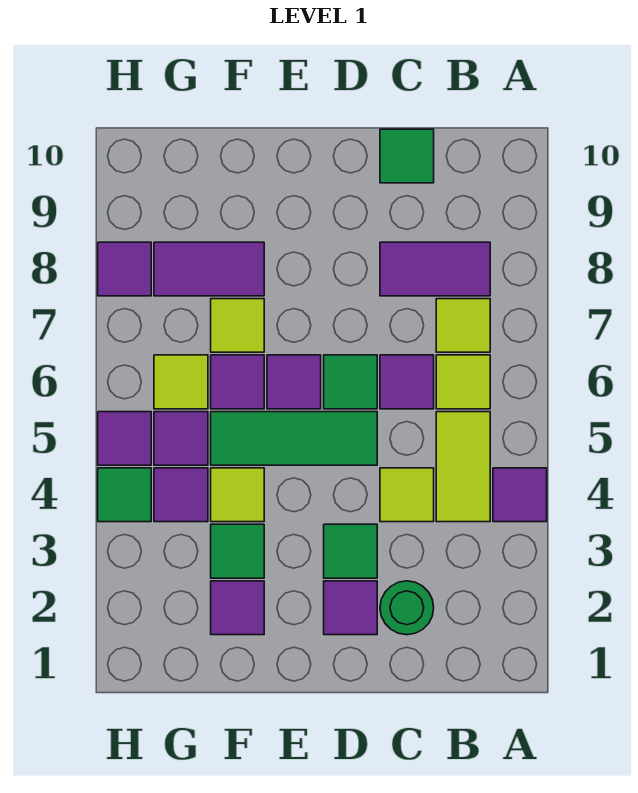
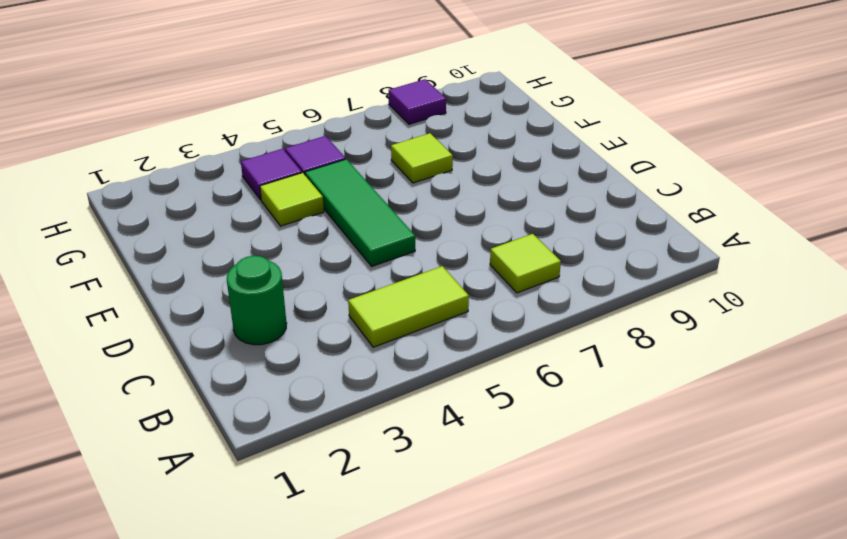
none -> purple tile A4 level 1
none -> lime tile B6 level 1
none -> purple tile B8:C8 level 1

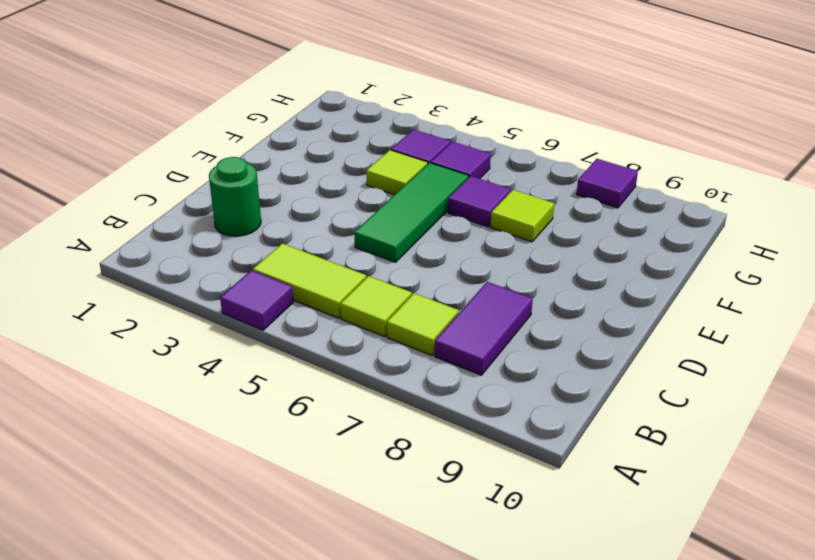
none -> lime tile C4 level 1
none -> purple tile C6 level 1
none -> green tile C10 level 1

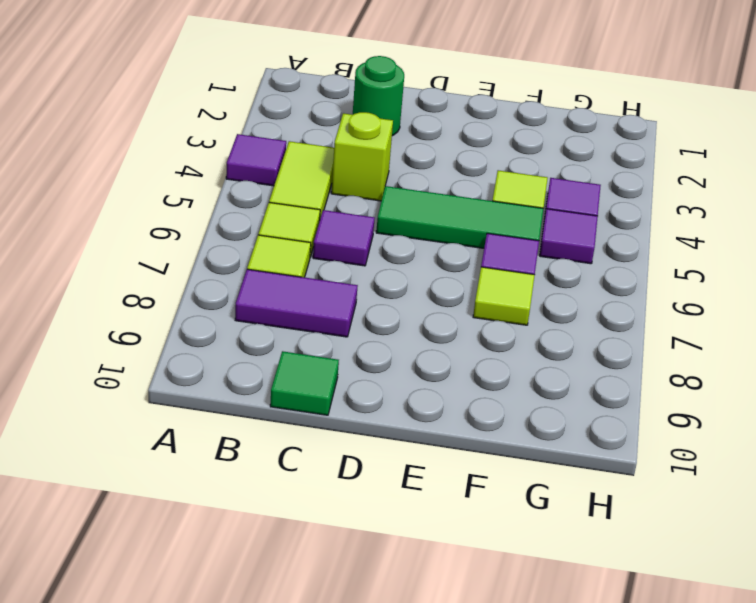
lime brick C4 level 1 -> lime tile C4 level 1
none -> purple tile D2 level 1
none -> green tile D3 level 1
none -> green tile D6 level 1

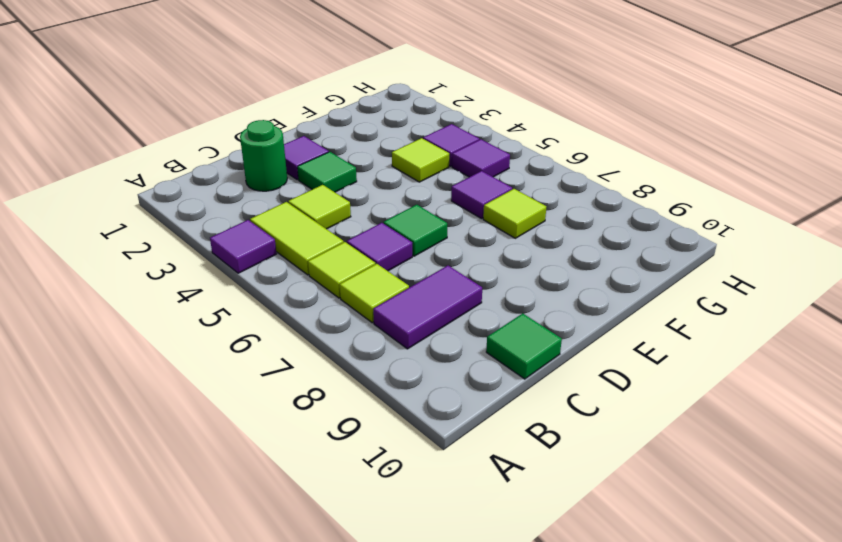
none -> green tile D5:F5 level 1
none -> purple tile E6 level 1
none -> purple tile F2 level 1

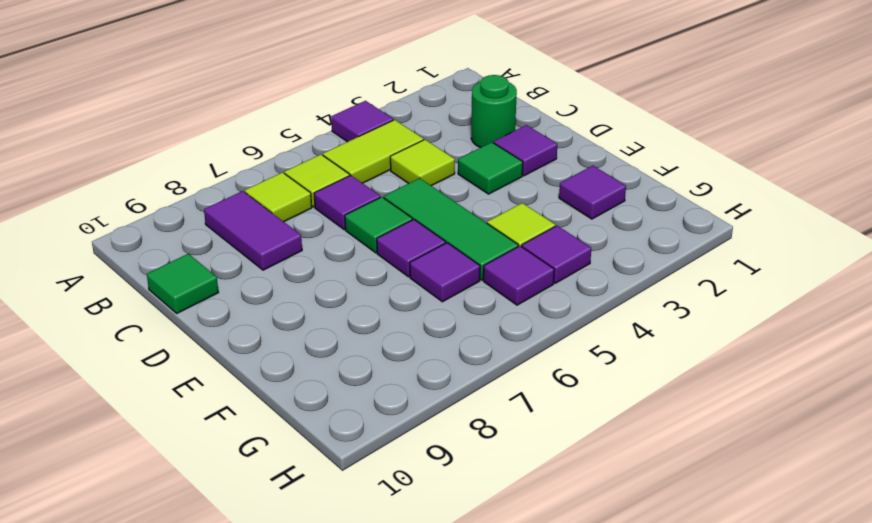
none -> green tile F3 level 1
none -> lime tile F7 level 1
none -> purple tile F8:G8 level 1

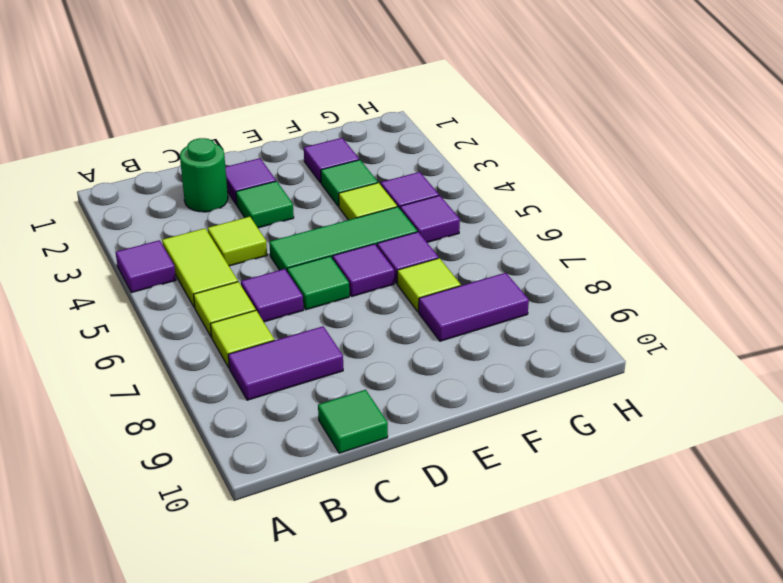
none -> lime tile G6 level 1
none -> green tile H4 level 1
none -> purple tile H5 level 1

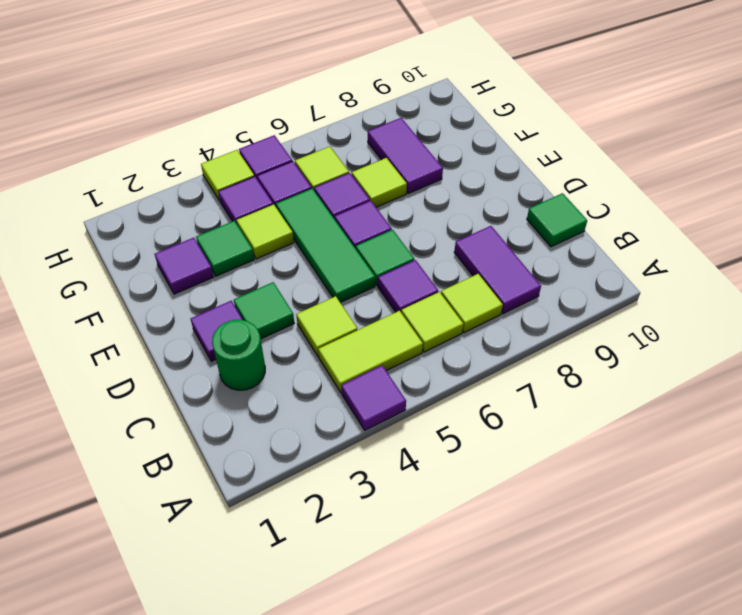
lime tile H4 level 1 -> green tile H4 level 1
none -> purple tile H8 level 1

